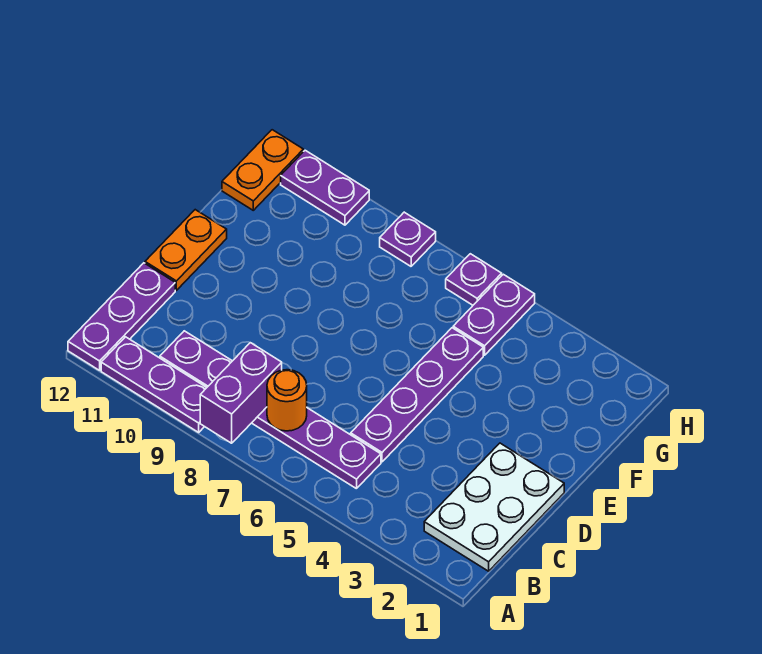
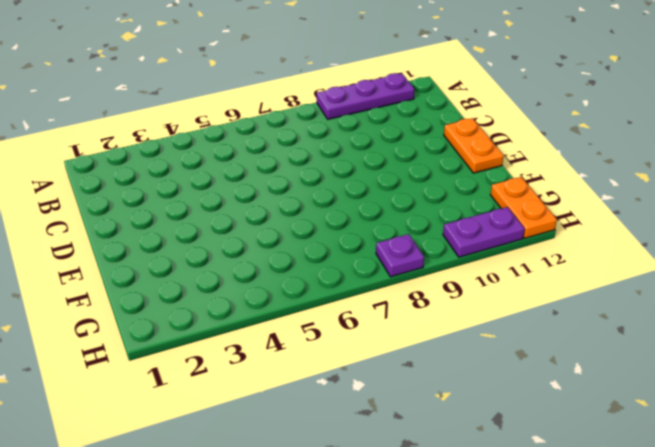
none -> purple plate A12:C12 level 1
none -> white plate B1:D2 level 1
none -> purple plate B5:B10 level 1

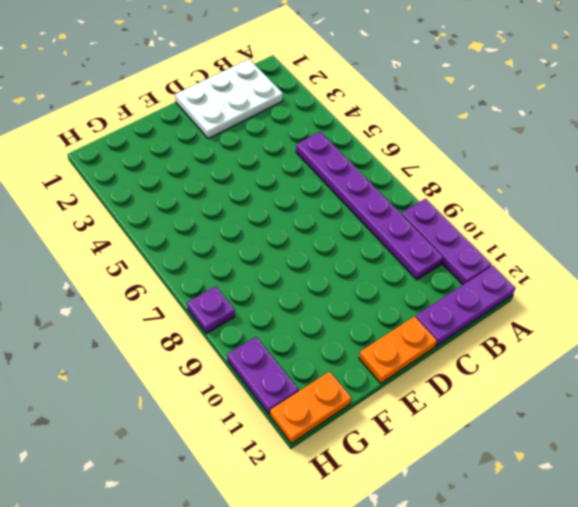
none -> purple plate C5:F5 level 1
none -> purple plate G5:H5 level 1
none -> purple plate H6 level 1

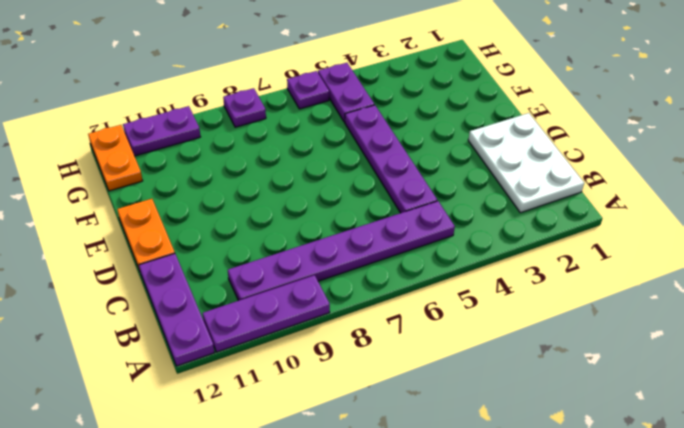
none -> purple brick A8:B8 level 2
none -> orange round brick B7 level 2

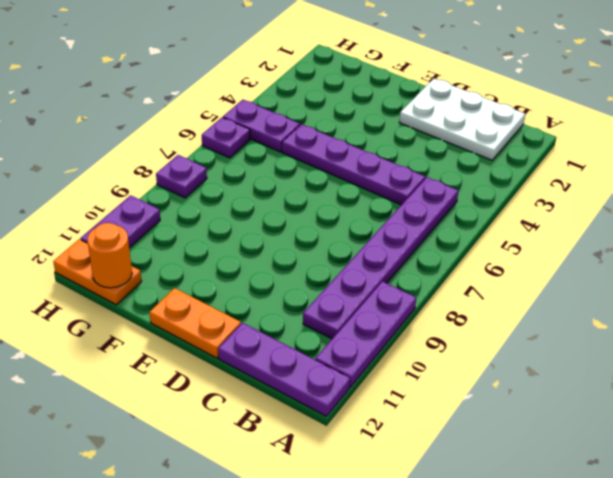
orange round brick G12 level 2 -> orange round brick B7 level 2
none -> purple brick A8:B8 level 2

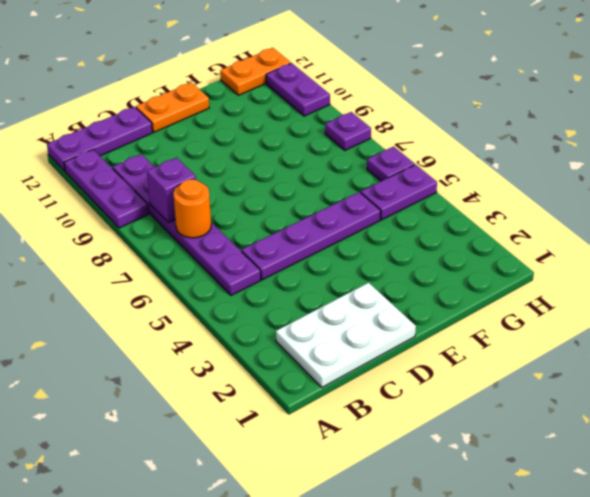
purple brick B8 level 2 -> purple brick A8:B8 level 2

